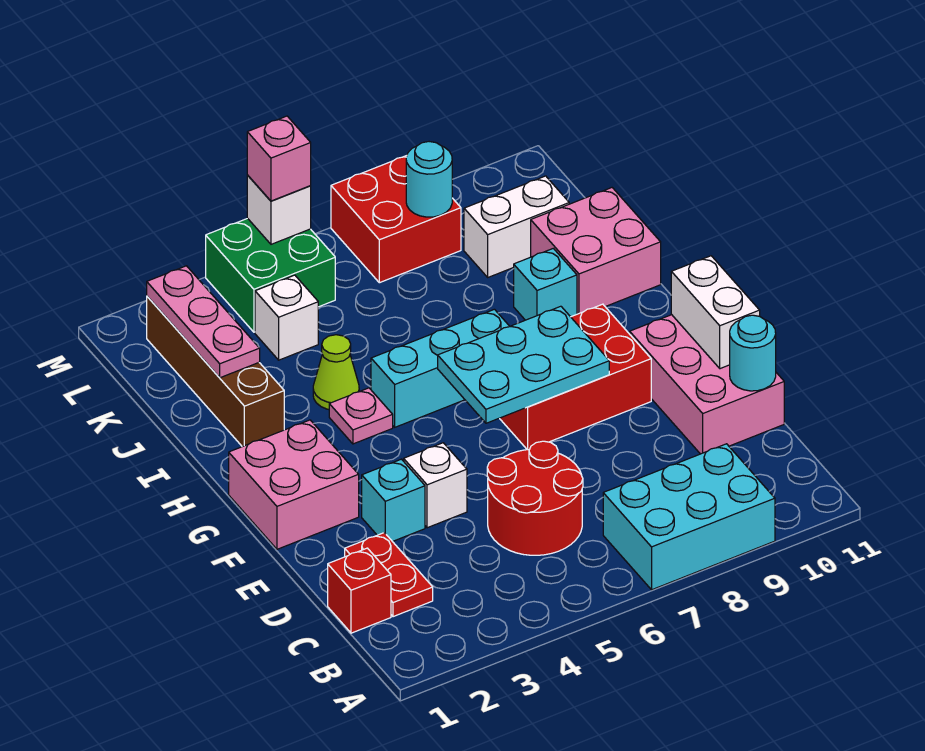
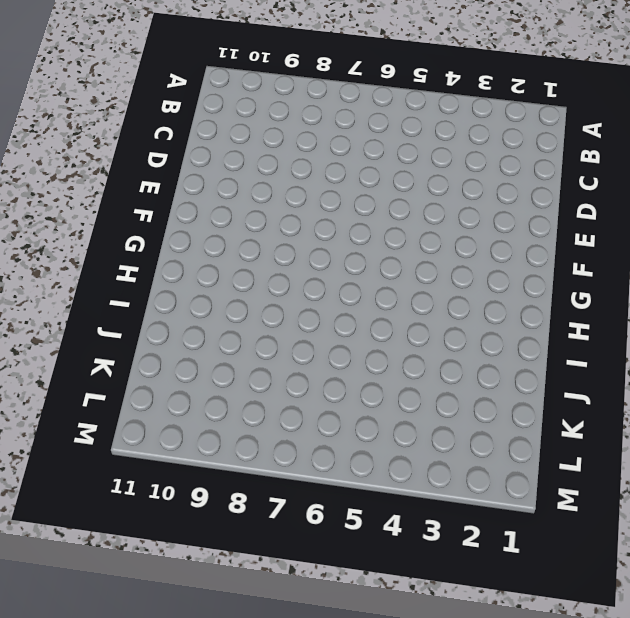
none -> cyan brick A7:B9 level 1
none -> red brick C1 level 1
none -> red plate C2:D2 level 1

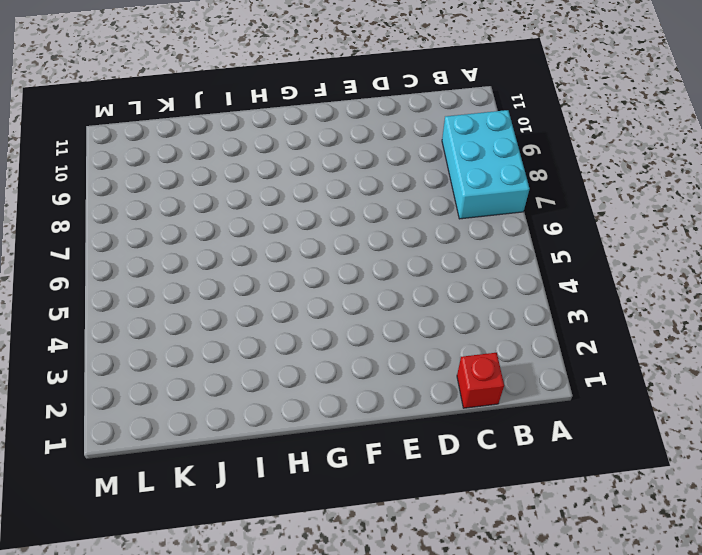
none -> red plate C2:D2 level 1
none -> red round brick C5:D6 level 1
none -> pink brick D10:F11 level 1

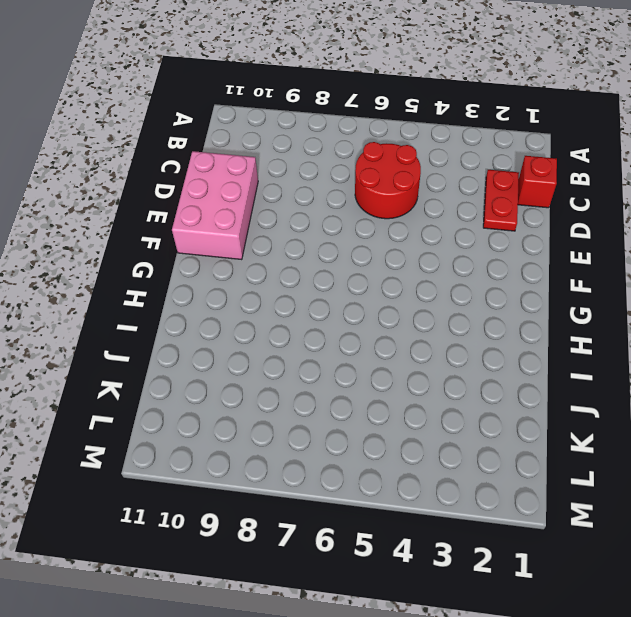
none -> cyan brick A7:B9 level 1
none -> cyan brick E3 level 1
none -> white brick E4 level 1

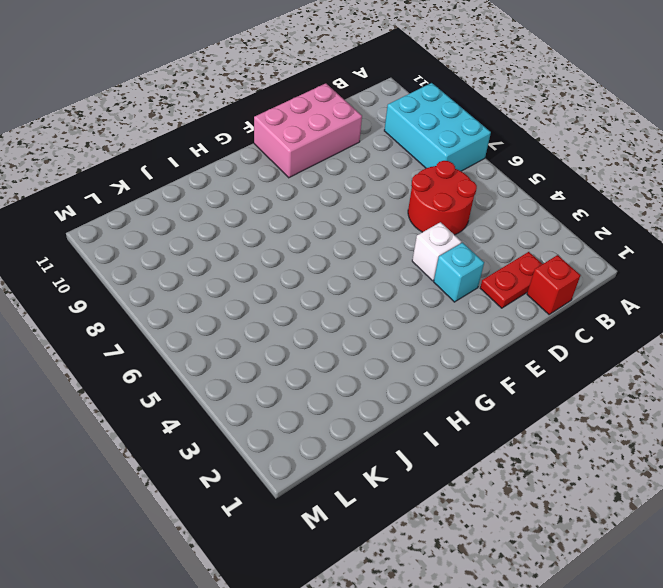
none -> pink brick F1:G2 level 1
none -> red brick F7:G9 level 1
none -> pink plate H4 level 1

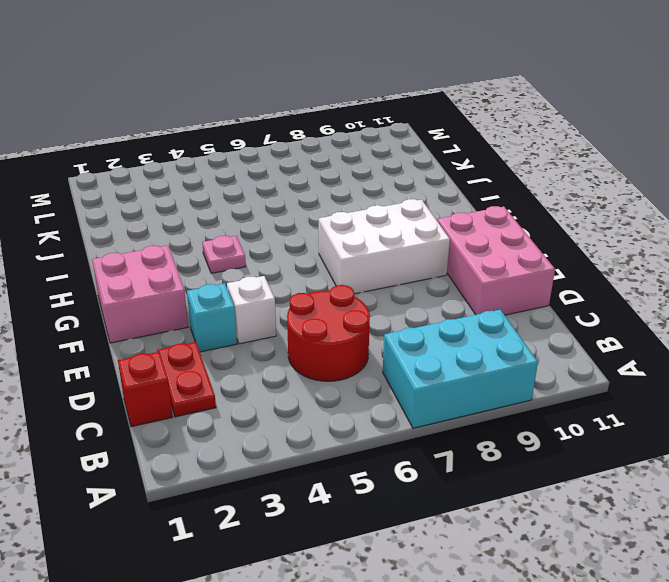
white brick F7:G9 level 1 -> red brick F7:G9 level 1
none -> cyan brick H5:H7 level 1
none -> brown brick I2:L2 level 1
none -> lime cone I4 level 1

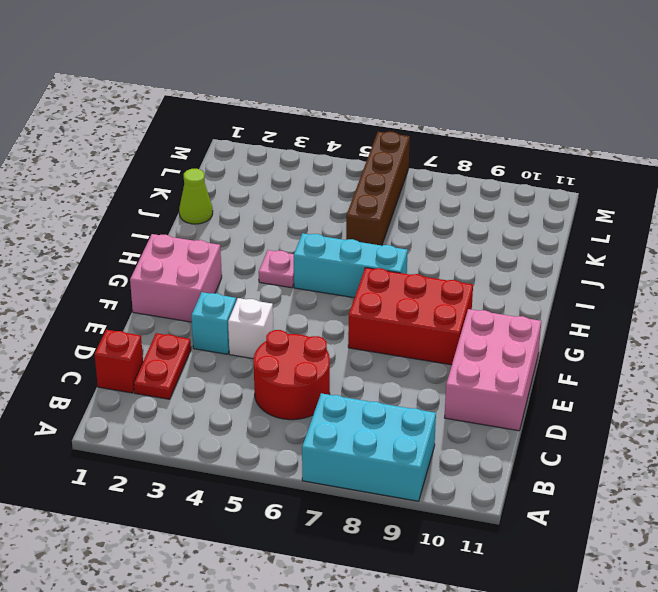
lime cone J1 level 1 -> lime cone I4 level 1
brown brick J6:M6 level 1 -> brown brick I2:L2 level 1
none -> cyan brick I9 level 1
none -> pink brick I10:J11 level 1
none -> white brick K4 level 1

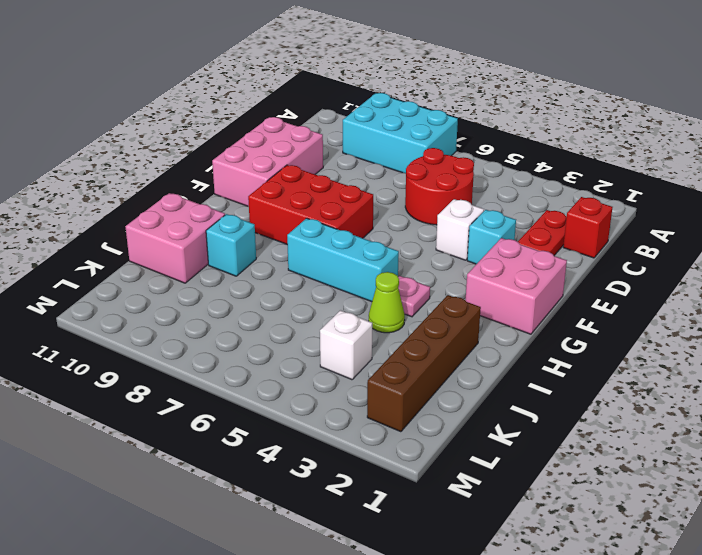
none -> white brick K9:K10 level 1
none -> green brick L4:M5 level 1
none -> red brick L7:M8 level 1

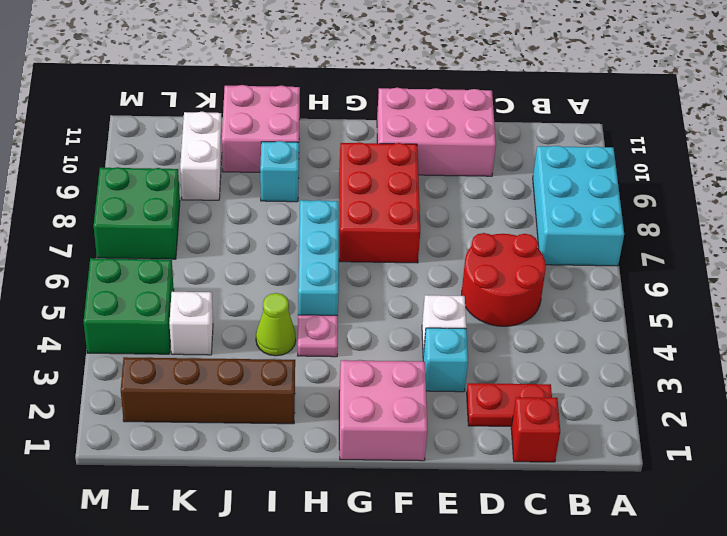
green brick L7:M8 level 1 -> red brick L7:M8 level 1
none -> cyan round brick D11 level 2
none -> white brick E11:F11 level 2
none -> cyan plate F6:G8 level 2

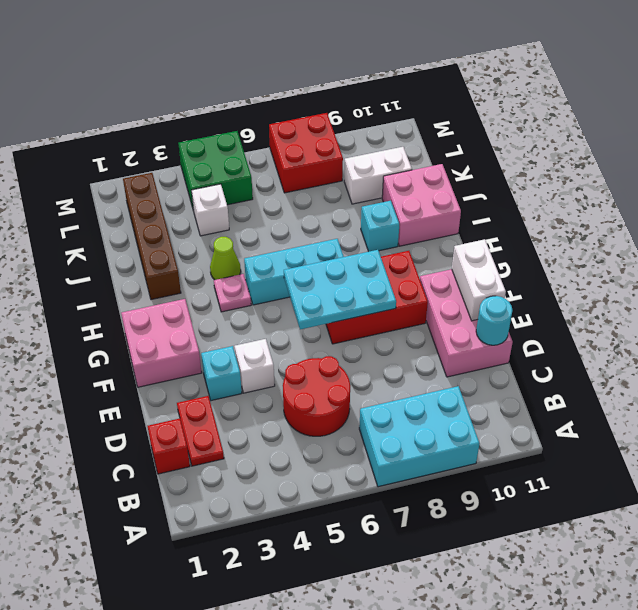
none -> pink plate J2:L2 level 2
none -> cyan round brick L8 level 2
none -> white brick M5 level 2

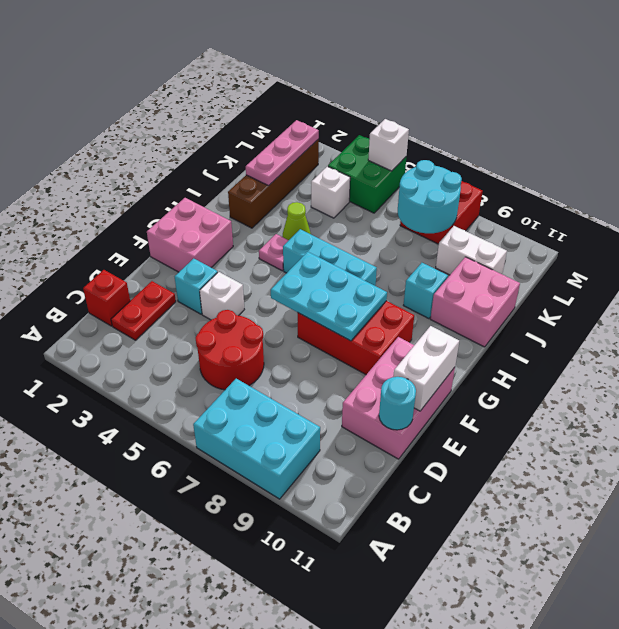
cyan round brick K7:L8 level 2 -> cyan round brick L8 level 2
none -> pink brick M5 level 3

